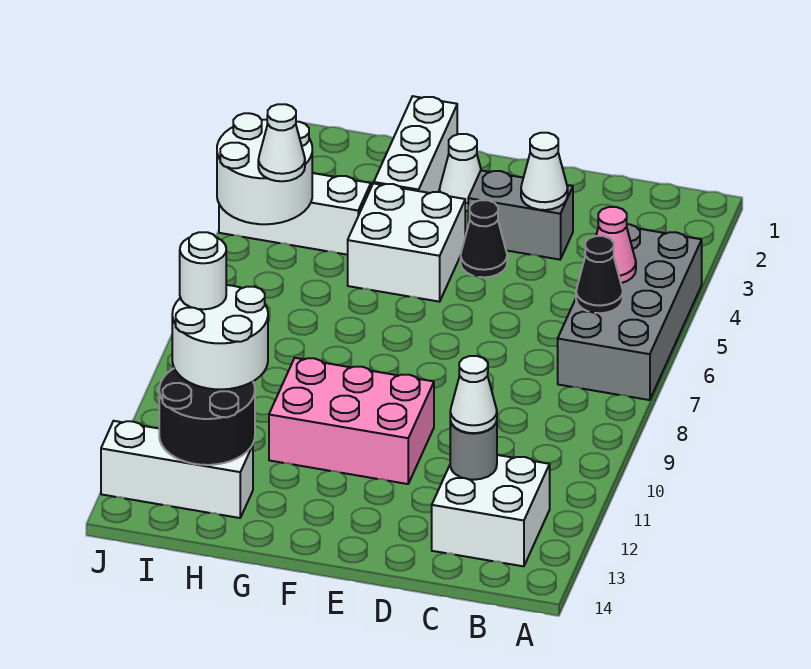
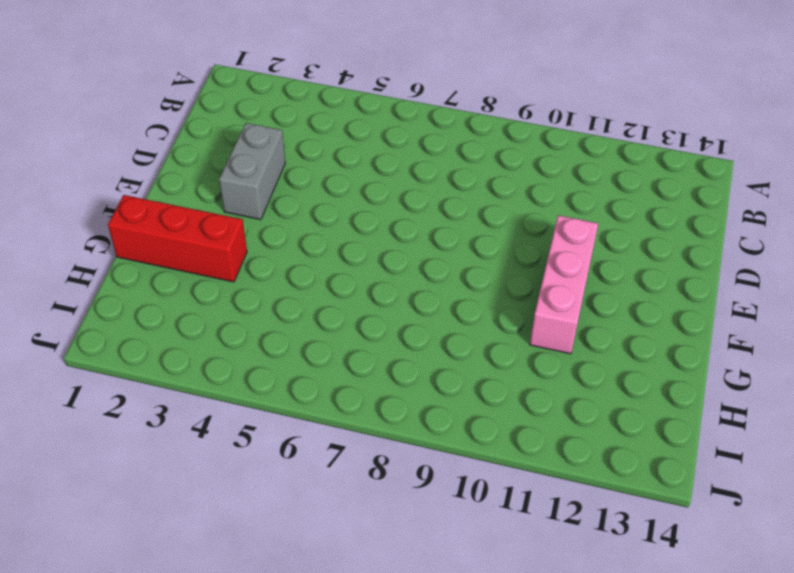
pink brick E11:G11 level 1 -> pink brick E10:G11 level 1
red brick G1:G3 level 1 -> white brick G1:G3 level 1
none -> grey brick A4:B7 level 1
none -> white brick B12:C13 level 1
none -> black cone E4 level 1

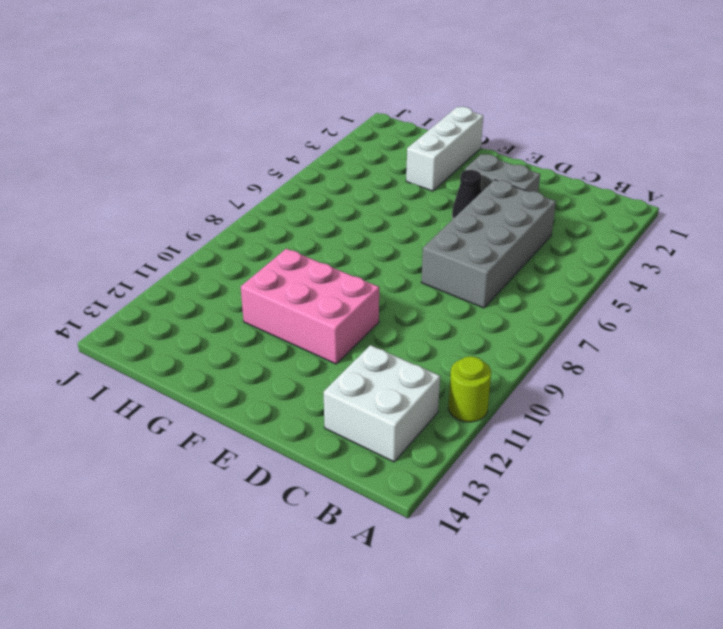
lime round brick A11 level 1 -> none
grey brick C4:D7 level 1 -> grey brick A4:B7 level 1
none -> white cone F2 level 1
none -> white brick F4:G5 level 1
none -> white brick H4:J4 level 1

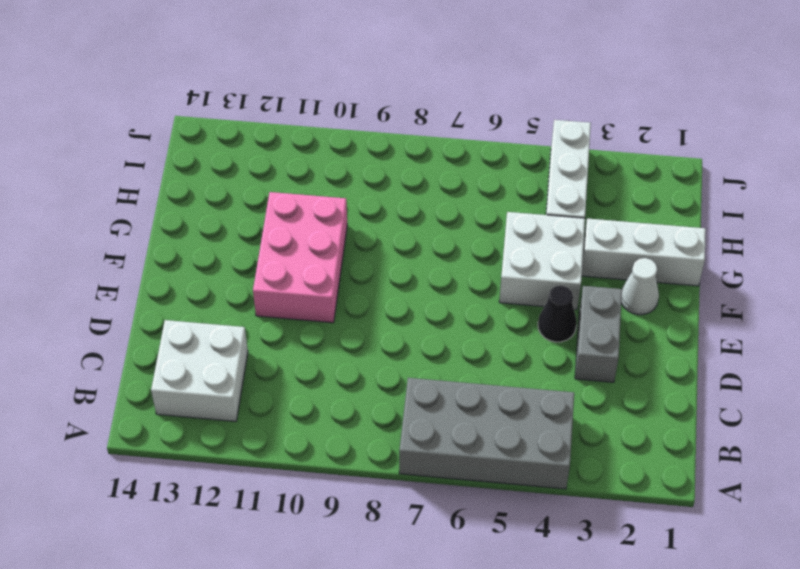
none -> white brick H13:J13 level 1
none -> pink cone B5 level 2
none -> black cone B6 level 2

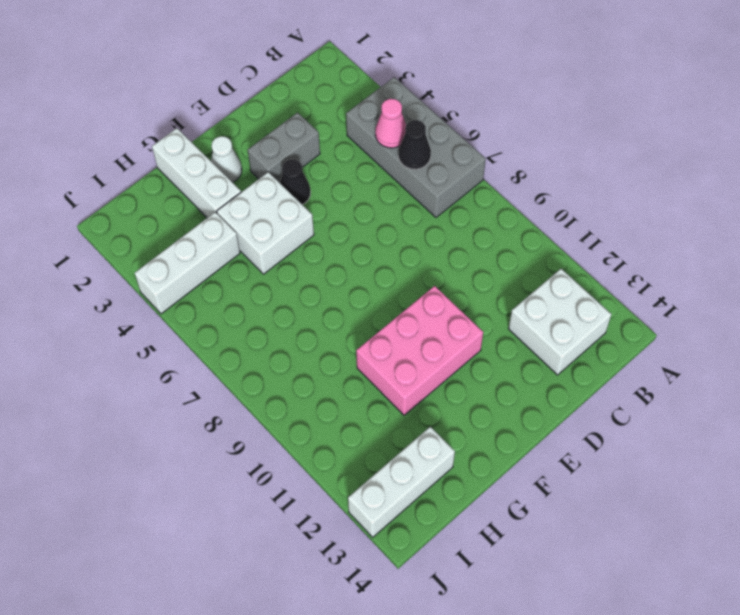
none -> grey round brick C12 level 2
none -> white cone D3 level 2
none -> black round brick H12:I13 level 2

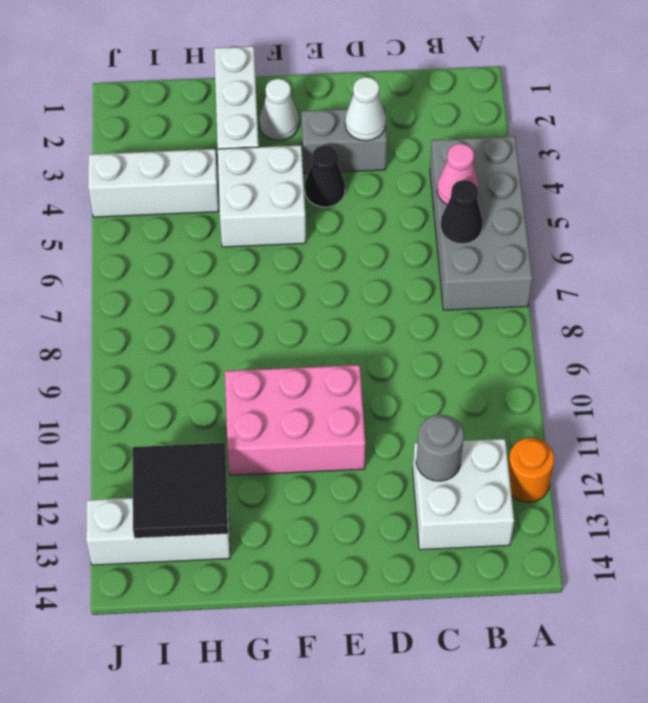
orange round brick A12 level 1 -> none
black tile H12:I13 level 2 -> black round brick H12:I13 level 2
none -> white round brick I4:J5 level 2
none -> white cone C12 level 3
none -> white round brick H11:I12 level 3

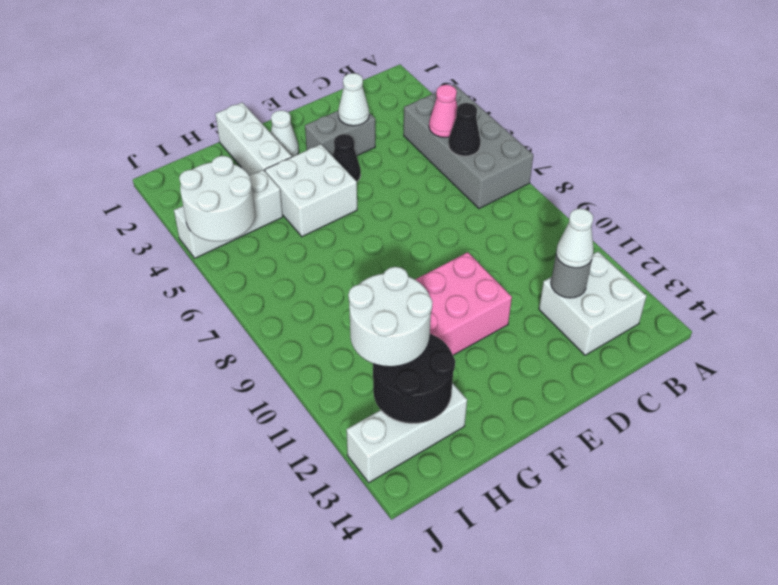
none -> white cone I5 level 3
none -> white round brick I11 level 4

